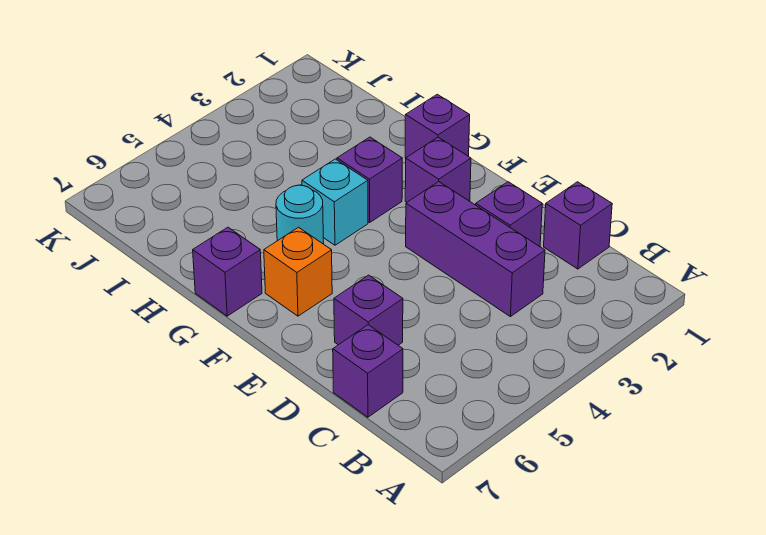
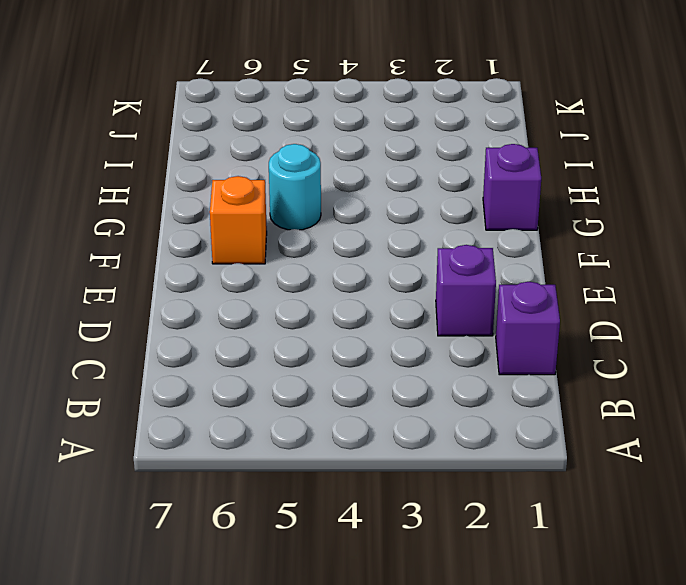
none -> purple brick C3:E3 level 1
none -> purple brick C7 level 1
none -> purple brick D6 level 1

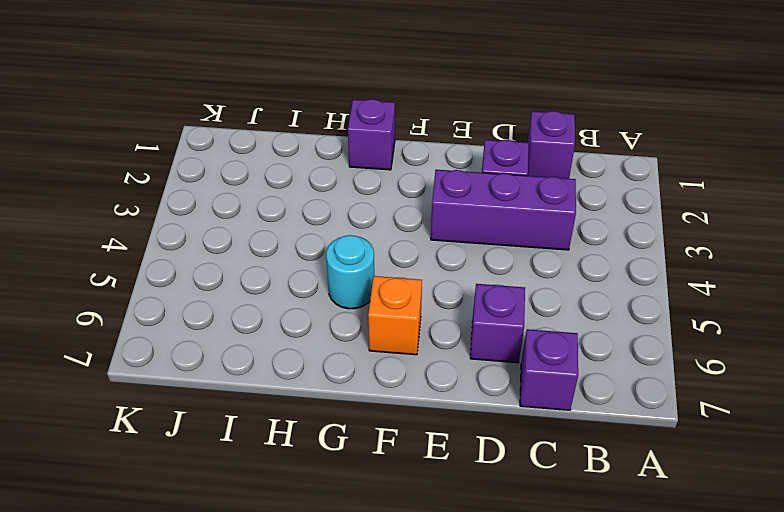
none -> purple brick F2 level 1
none -> purple brick G3 level 1
none -> cyan brick G4 level 1

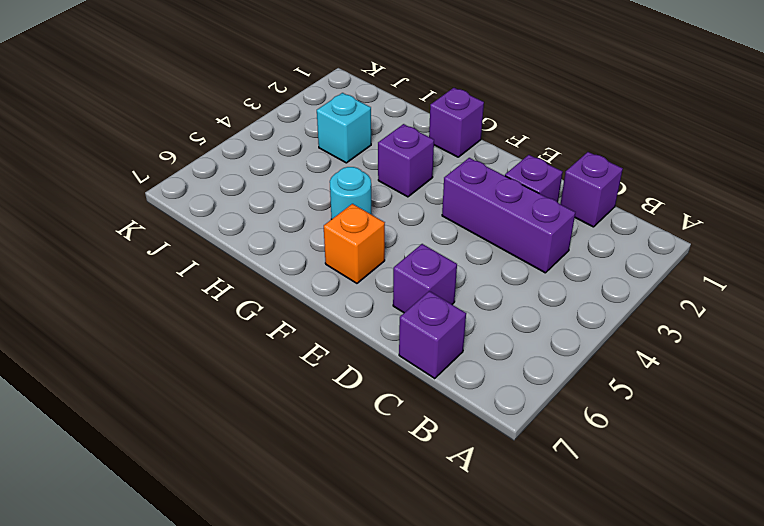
cyan brick I3 level 1 -> cyan brick G4 level 1
none -> purple brick F2 level 1
none -> purple brick G7 level 1

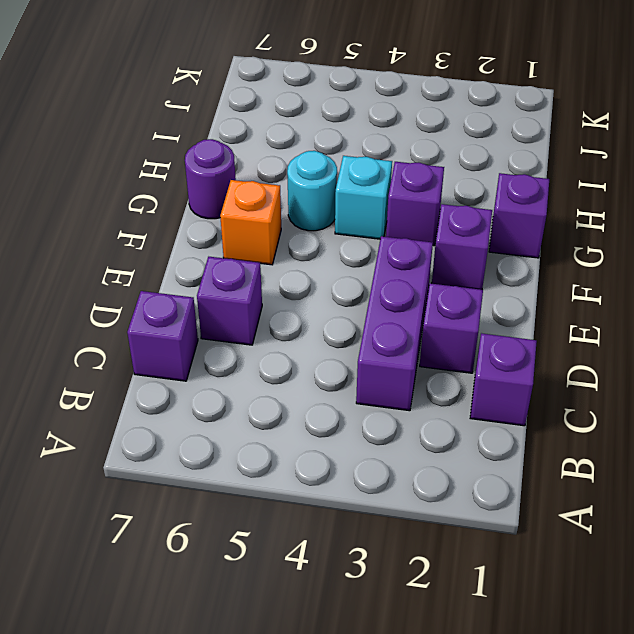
purple round brick G7 level 1 -> purple brick G7 level 1

